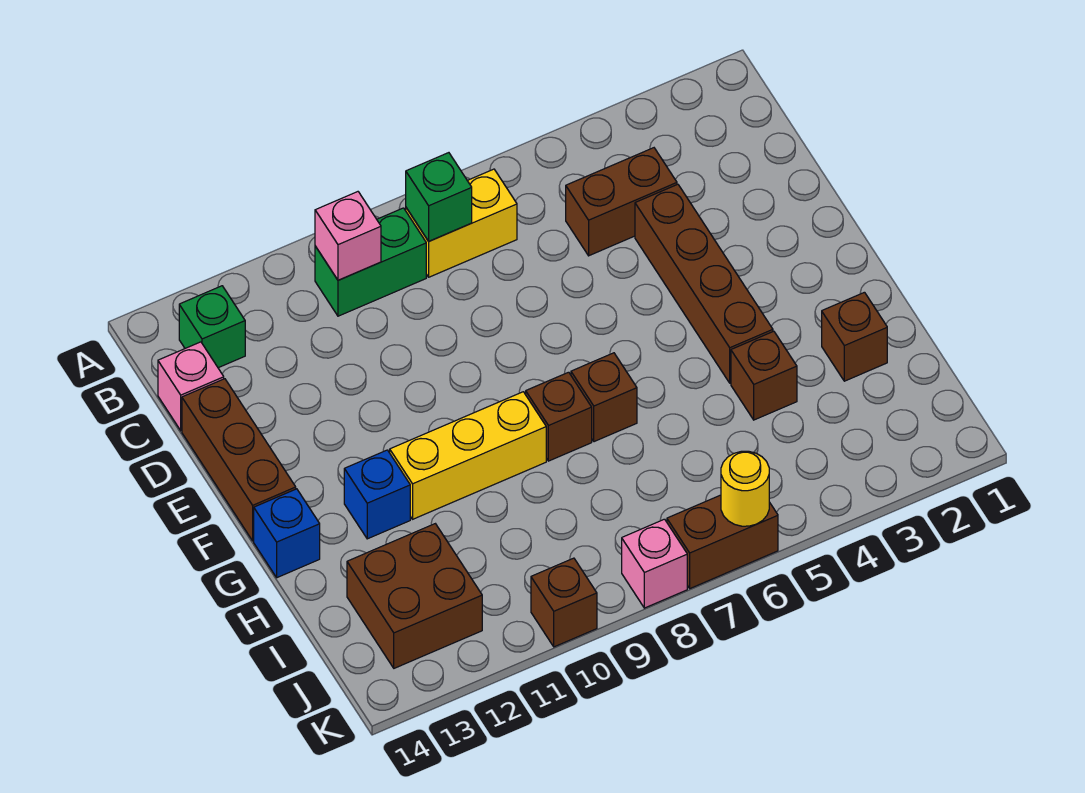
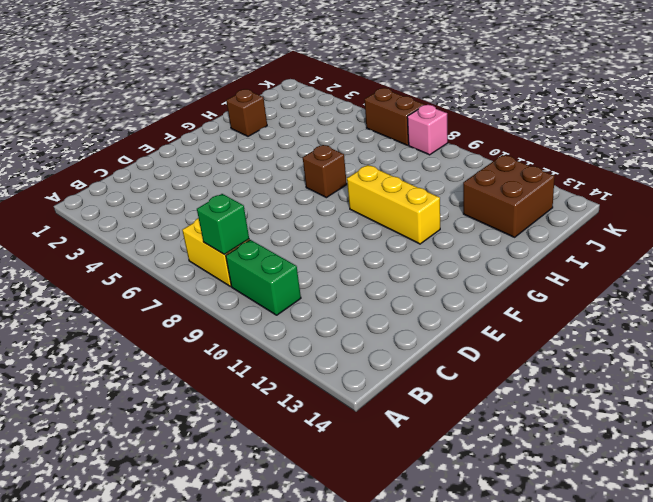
none -> green brick B13 level 1
none -> brown brick C4:C5 level 1
none -> pink brick C14 level 1

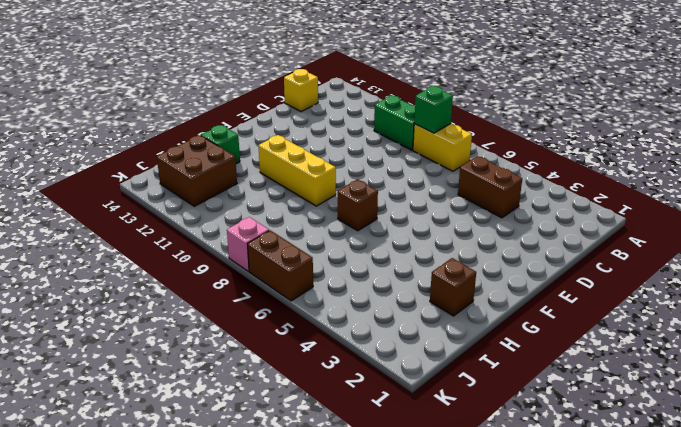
yellow brick C14 level 1 -> pink brick C14 level 1
green brick H13 level 1 -> green brick B13 level 1
none -> brown brick D4:G4 level 1
none -> brown brick D14:F14 level 1
none -> brown brick G8 level 1

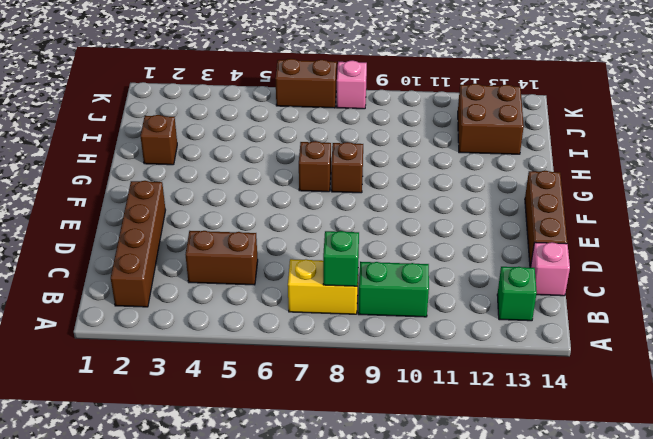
brown brick B2:E2 level 1 -> brown brick D4:G4 level 1
none -> yellow brick G9:G11 level 1
none -> blue brick G12 level 1
none -> blue brick G14 level 1

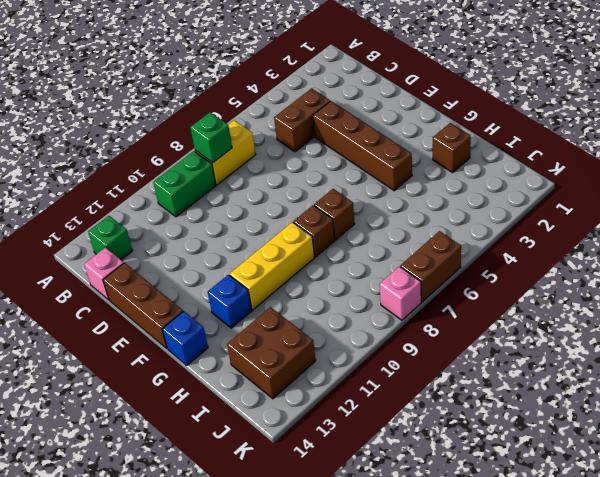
none -> brown brick H4 level 1
none -> brown brick K10 level 1
none -> pink brick B10 level 2

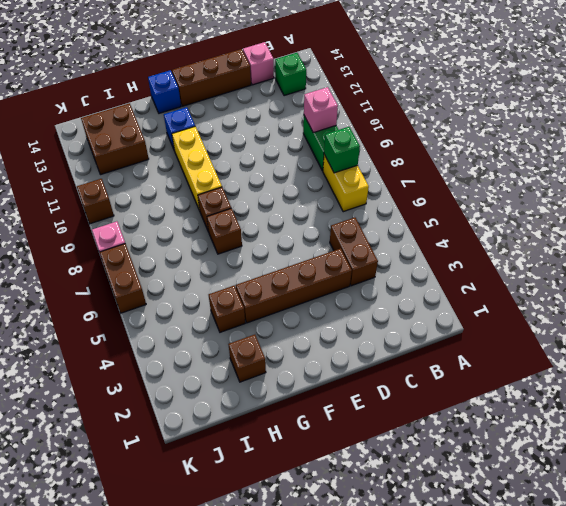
none -> yellow round brick K6 level 2

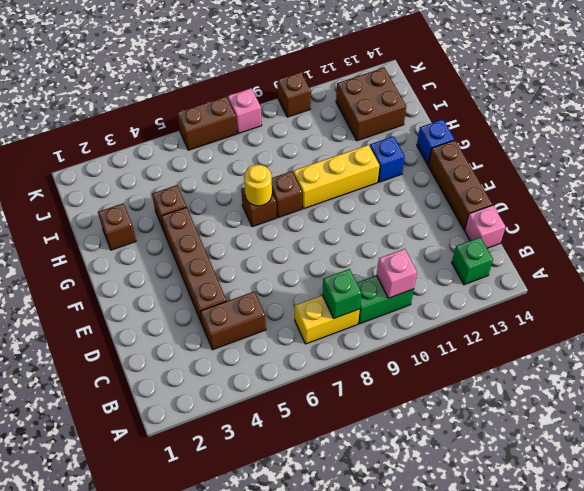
yellow round brick G7 level 2 -> yellow round brick K6 level 2

